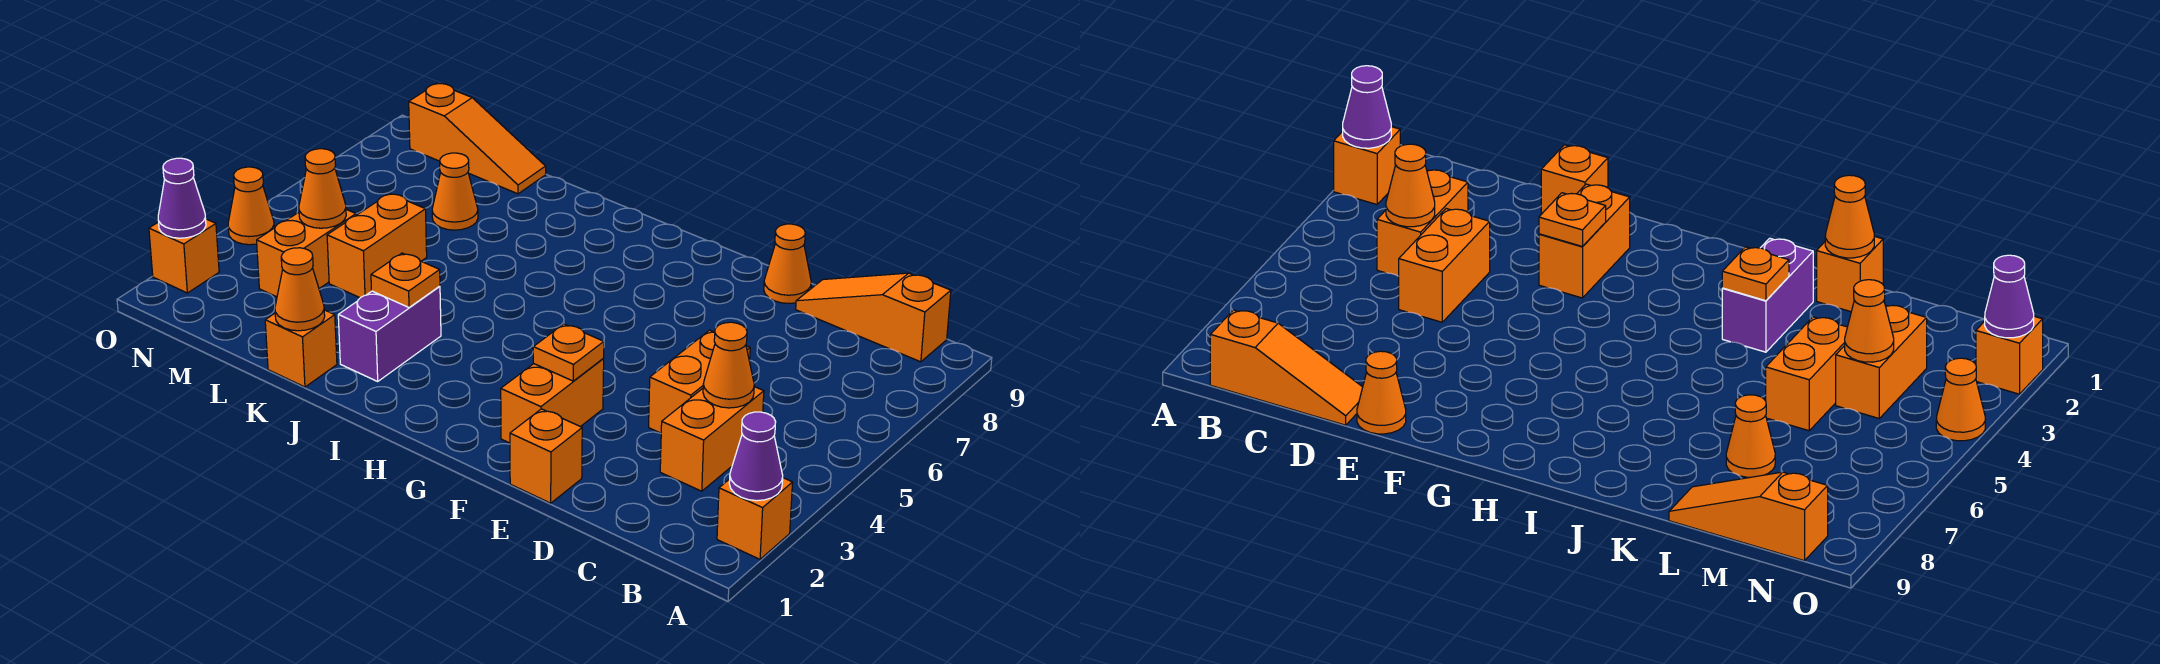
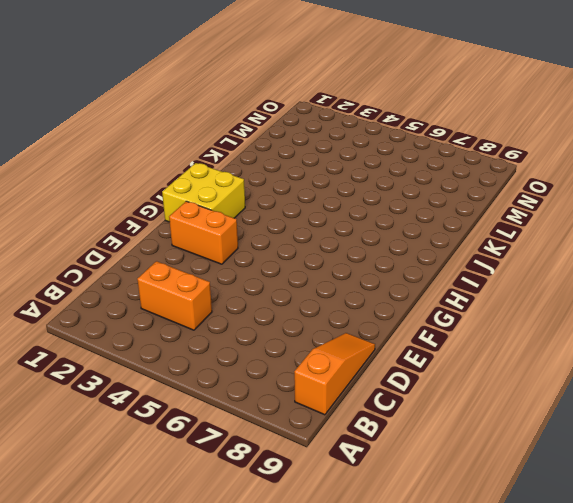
yellow brick G1:H2 level 1 -> none
none -> orange brick A2 level 1
none -> orange brick D4:D5 level 1
none -> orange brick E1 level 1

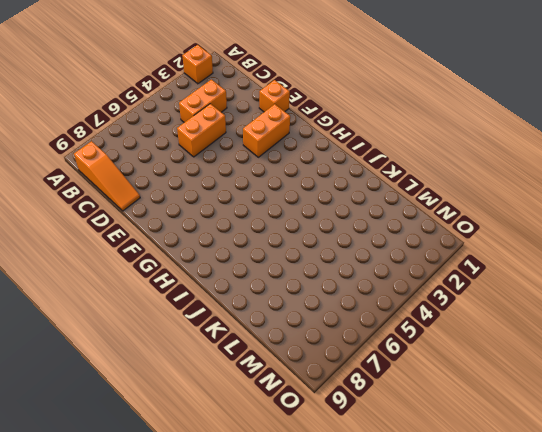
none -> orange cone E9 level 1
none -> purple brick J2:J3 level 1
none -> orange brick K1 level 1

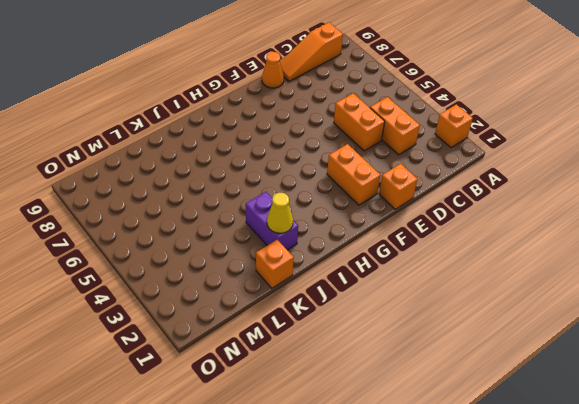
yellow cone J2 level 2 -> none
none -> orange brick L4:L5 level 1
none -> orange cone L7 level 1
none -> orange slope L9:N9 level 1 top N

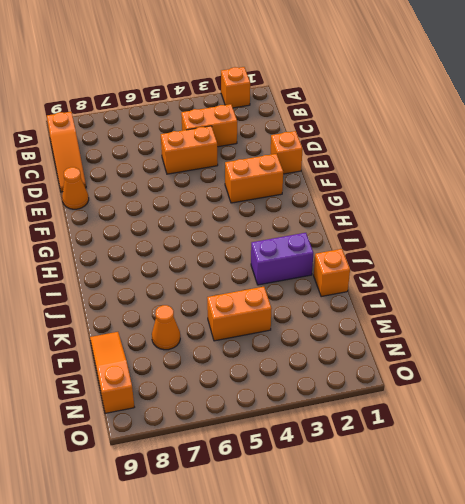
none -> orange brick M3:M4 level 1
none -> orange brick O2 level 1
none -> orange cone O4 level 1

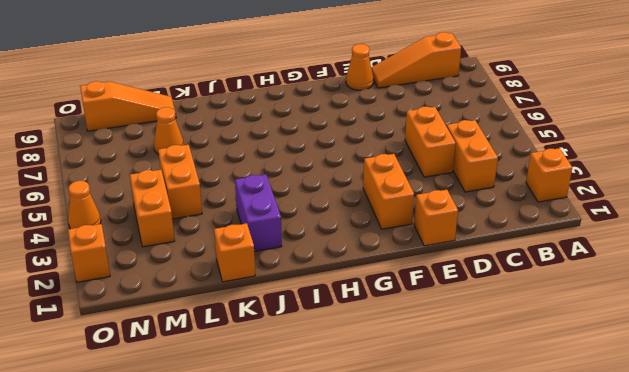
none -> purple cone A2 level 2
none -> orange cone C4 level 2
none -> orange plate F3 level 2

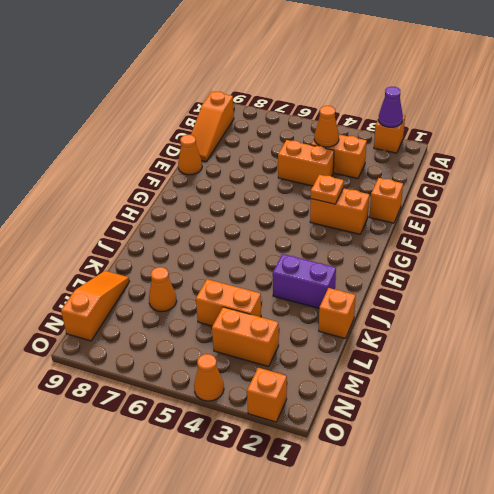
none -> orange plate J3 level 2
none -> orange cone K1 level 2
none -> orange cone M4 level 2

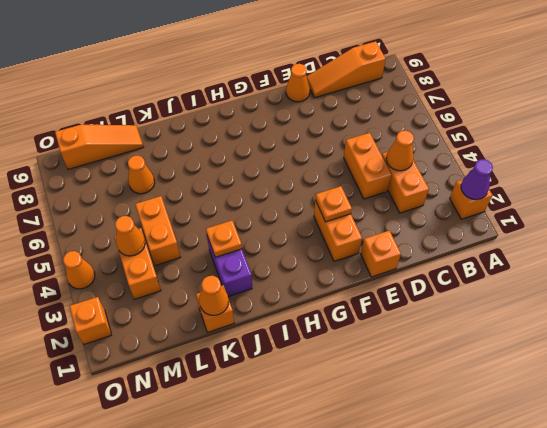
none -> purple cone O2 level 2

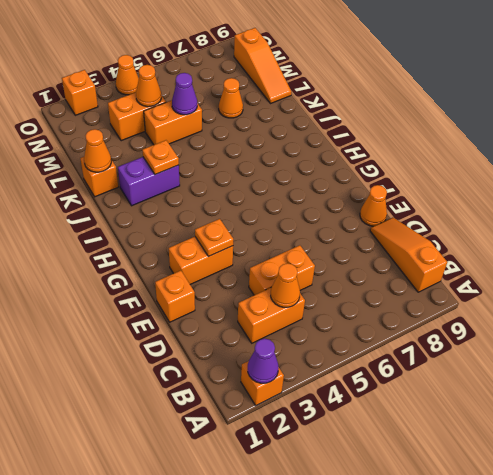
purple cone L5 level 2 -> purple cone O2 level 2

